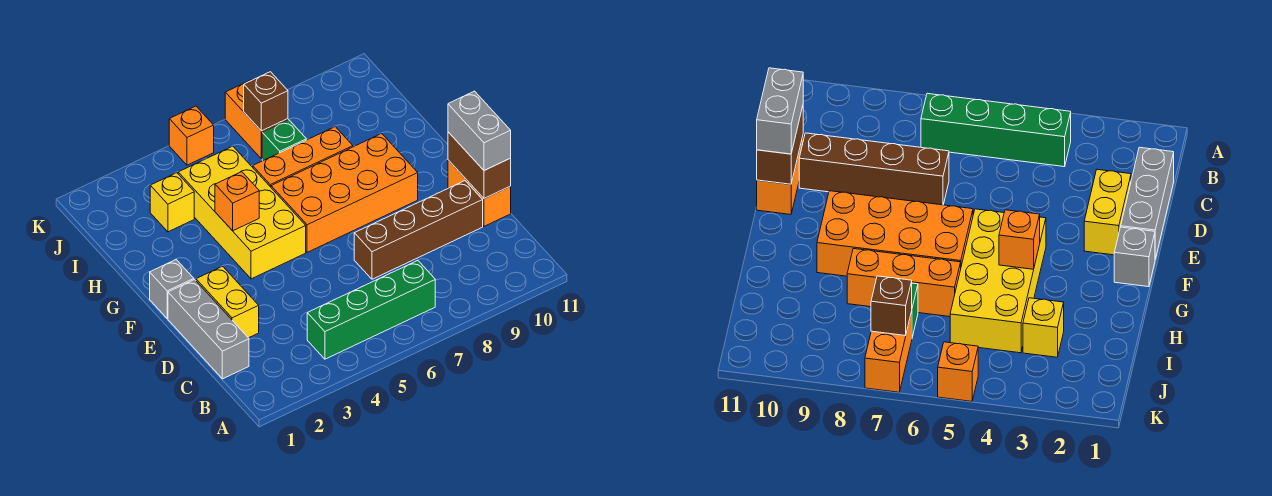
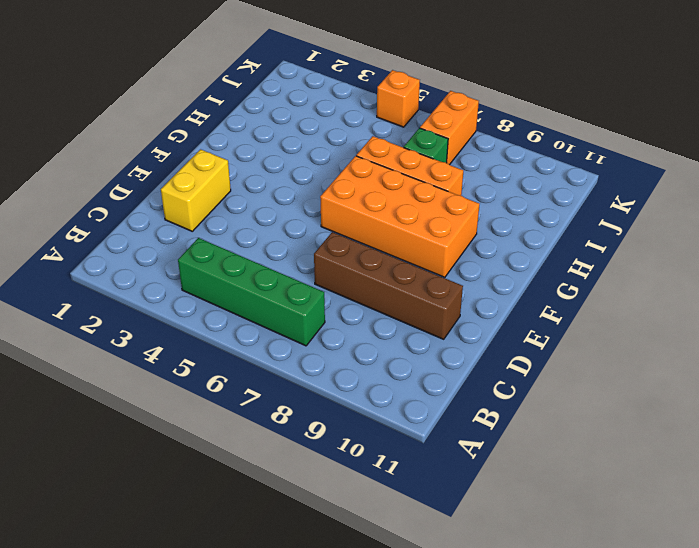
none -> grey brick C1:E1 level 1
none -> orange brick D11:E11 level 1
none -> grey brick F1 level 1

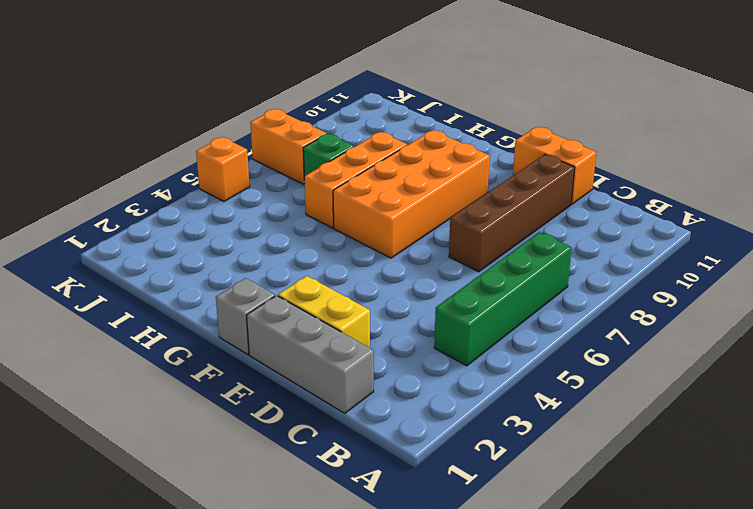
none -> yellow brick F4:I5 level 1
none -> yellow brick I3 level 1
none -> brown brick D11:E11 level 2

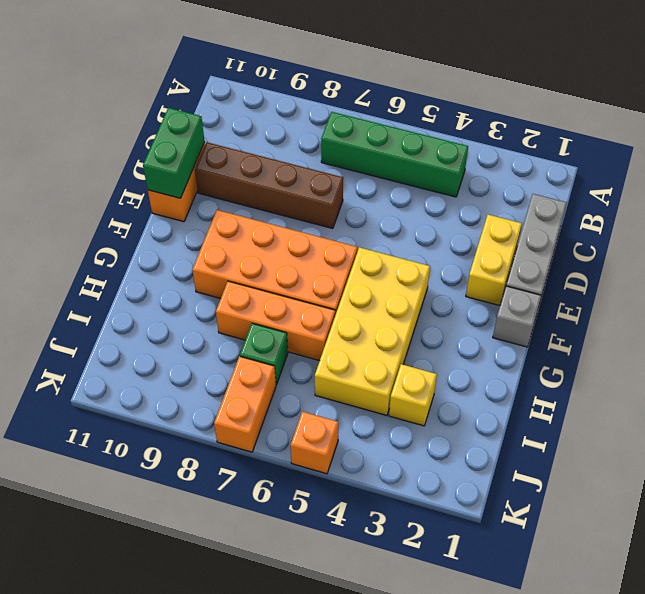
green brick D11:E11 level 2 -> brown brick D11:E11 level 2
none -> orange brick G4 level 2
none -> brown brick J7 level 2
none -> grey brick D11:E11 level 3

